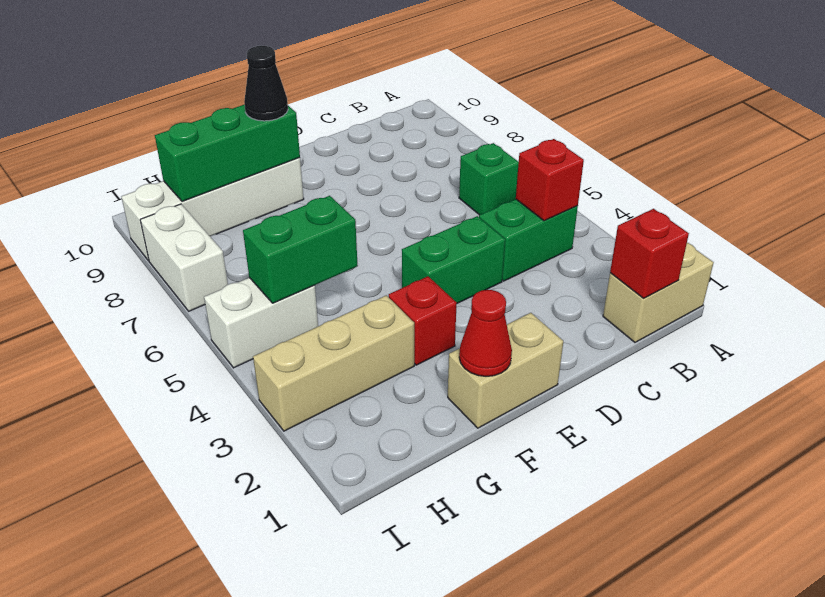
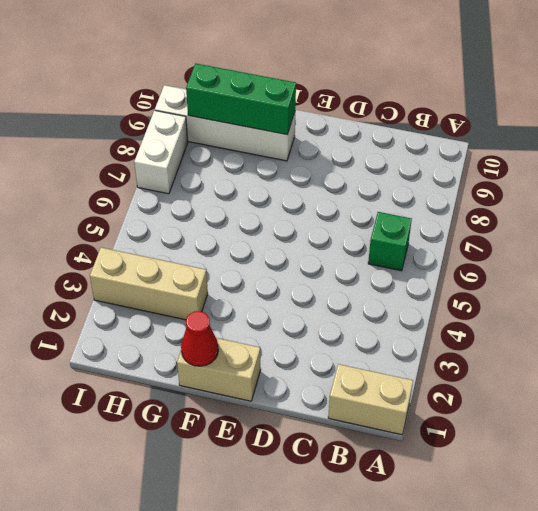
none -> green brick B4:C4 level 1
none -> green brick D4:E4 level 1
none -> red brick F3 level 1

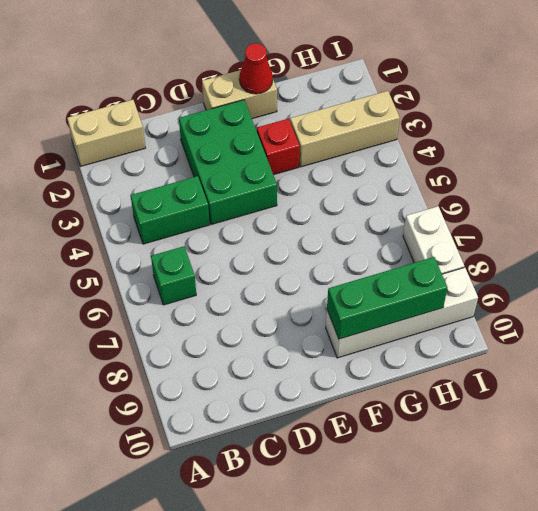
green brick D2:E4 level 1 -> green brick D4:E4 level 1
none -> white brick H5:I5 level 1
none -> red brick B1 level 2
none -> red brick B4 level 2

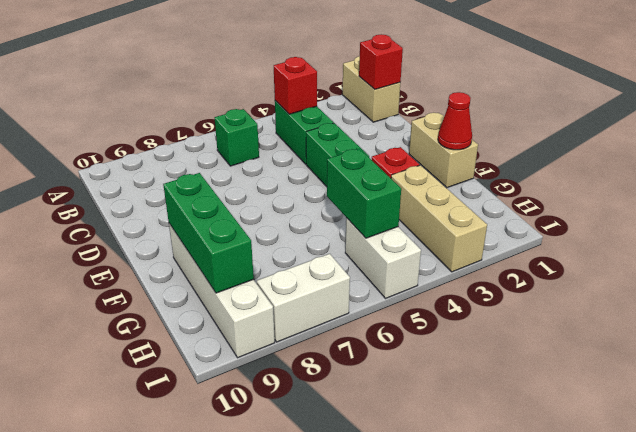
none -> black cone F9 level 3

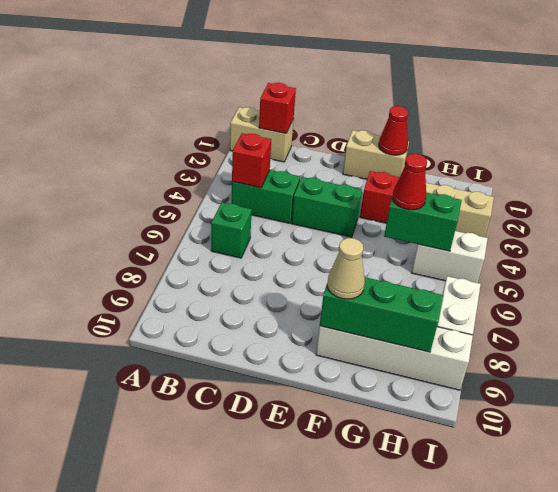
tan cone F9 level 3 -> black cone F9 level 3
red cone G5 level 3 -> none

